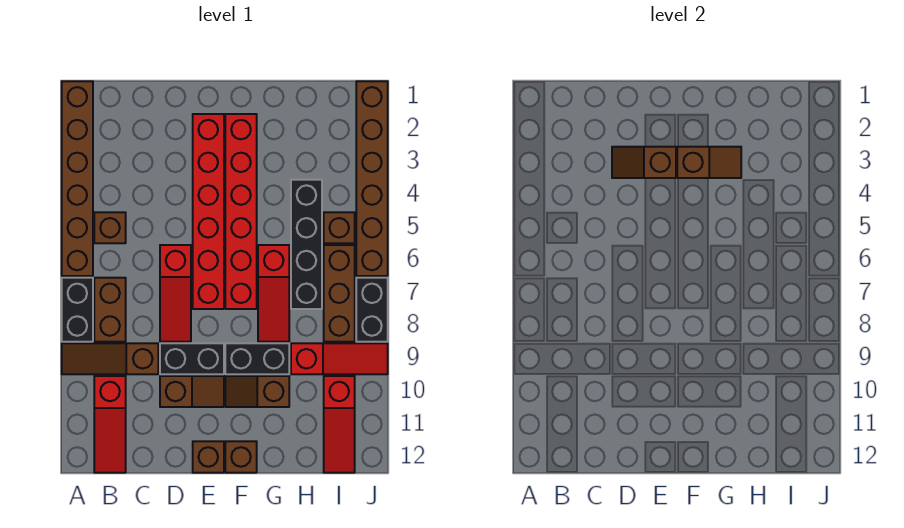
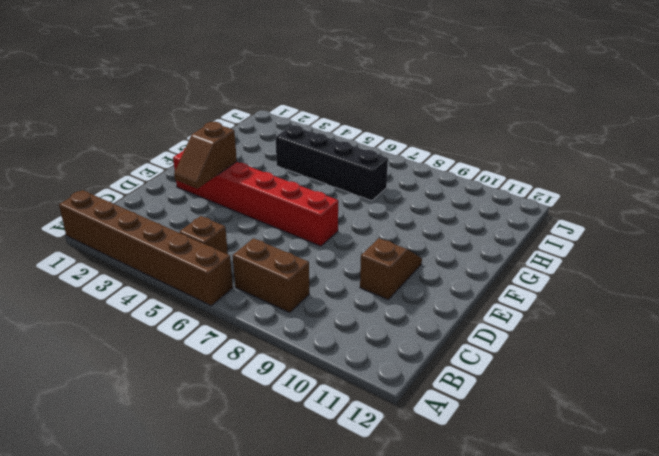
none -> black brick A7:A8 level 1
none -> brown slope A9:C9 level 1 top C
none -> red slope B10:B12 level 1 top 10

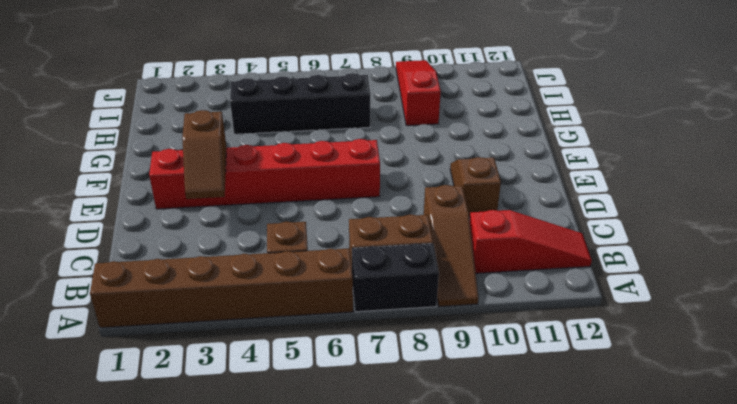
none -> red slope D6:D8 level 1 top 6
none -> black brick D9:E9 level 1
none -> brown brick E12 level 1

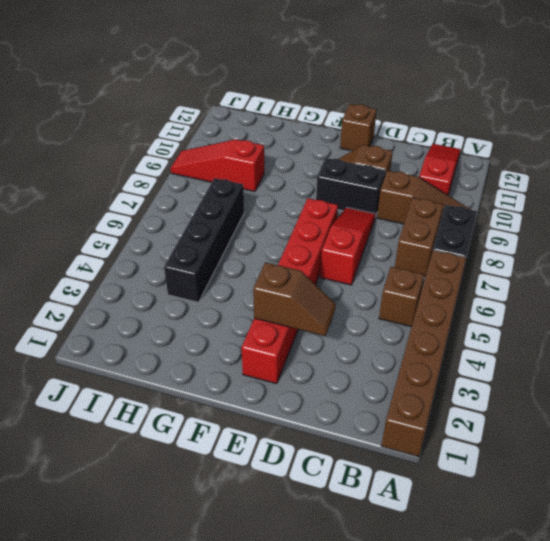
none -> red brick F2:F7 level 1
none -> black brick F9:G9 level 1
none -> brown slope F10:G10 level 1 top G

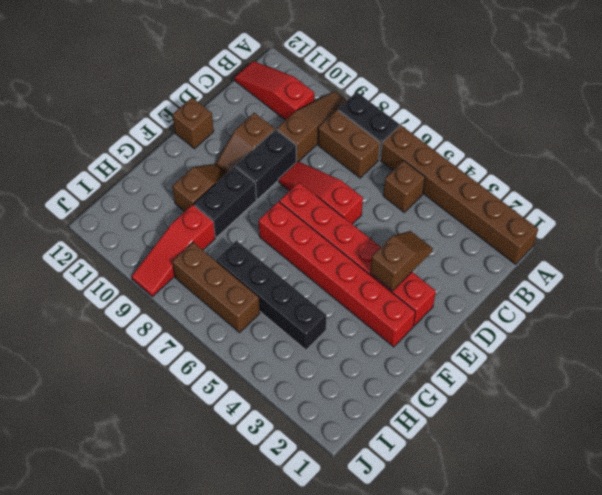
none -> brown brick F12 level 1
none -> red slope G6:G8 level 1 top 6
none -> brown brick I5 level 1

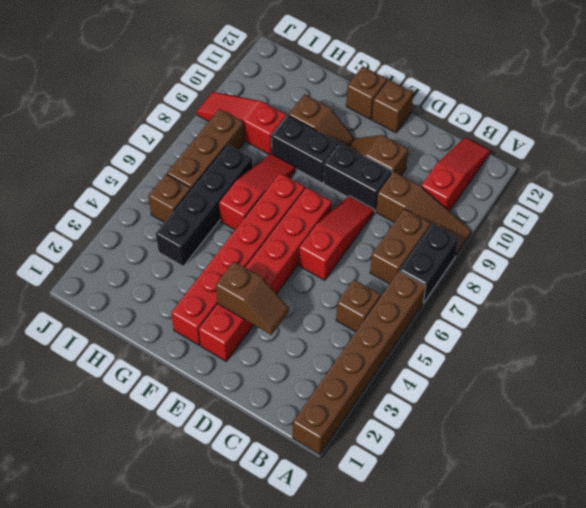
none -> red slope I10:I12 level 1 top 10
none -> brown brick J1:J6 level 1
none -> black brick J7:J8 level 1

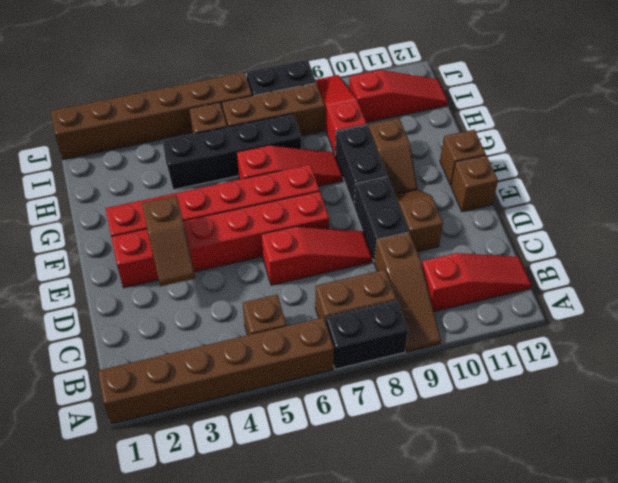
none -> brown slope F3:G3 level 2 top F

